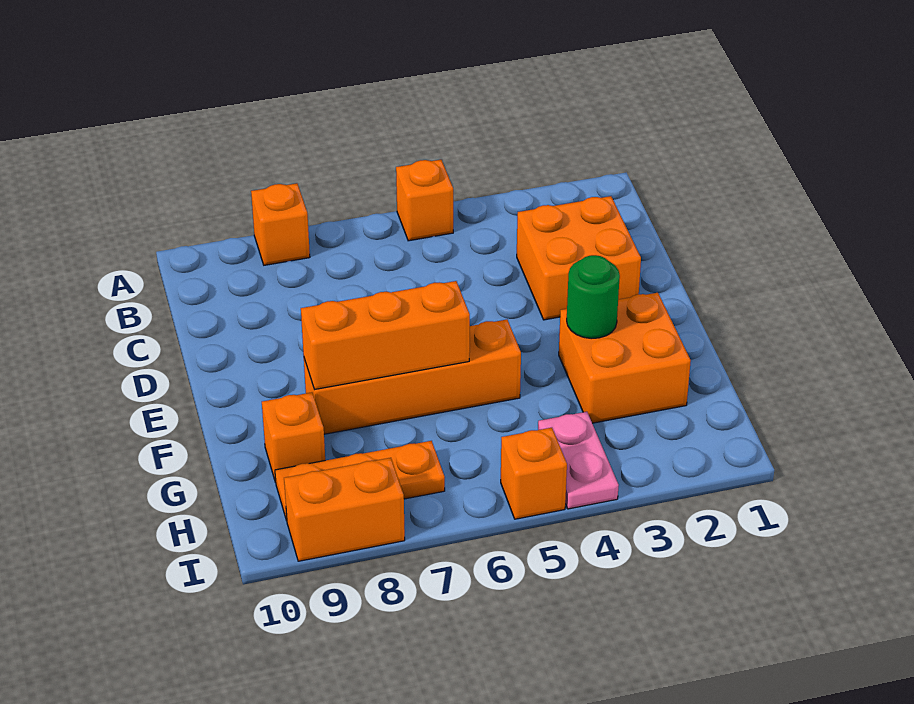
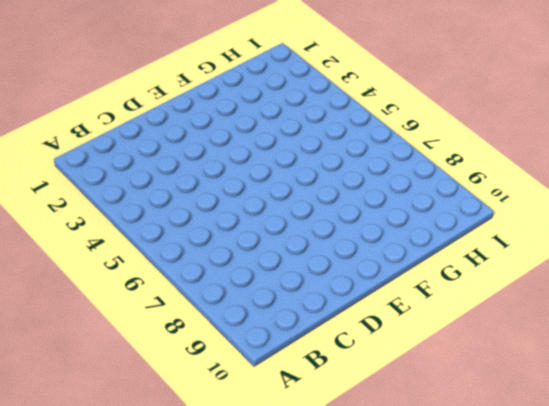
none -> orange brick A5 level 1
none -> orange brick A8 level 1
none -> orange brick C2:D3 level 1

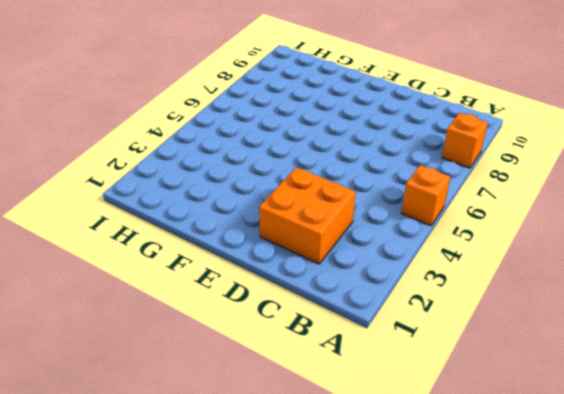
none -> orange brick F2:G3 level 1
none -> orange brick F5:F8 level 1
none -> orange brick G9 level 1

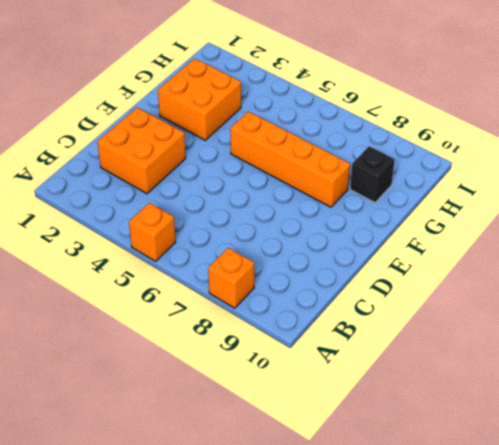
black brick G9 level 1 -> orange brick G9 level 1
none -> pink plate H4:I4 level 1
none -> orange plate H7:H9 level 1
none -> orange brick I5 level 1

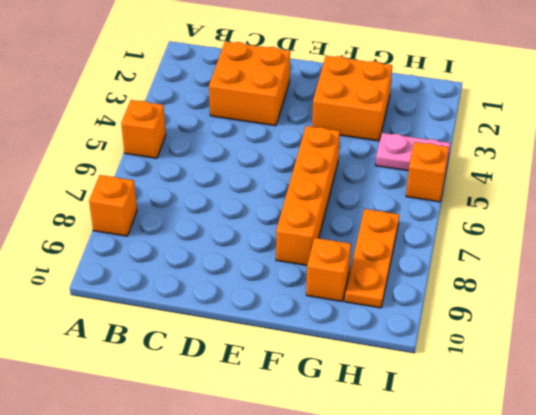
none -> orange brick I8:I9 level 1
none -> green round brick F3 level 2
none -> orange brick F6:F8 level 2

